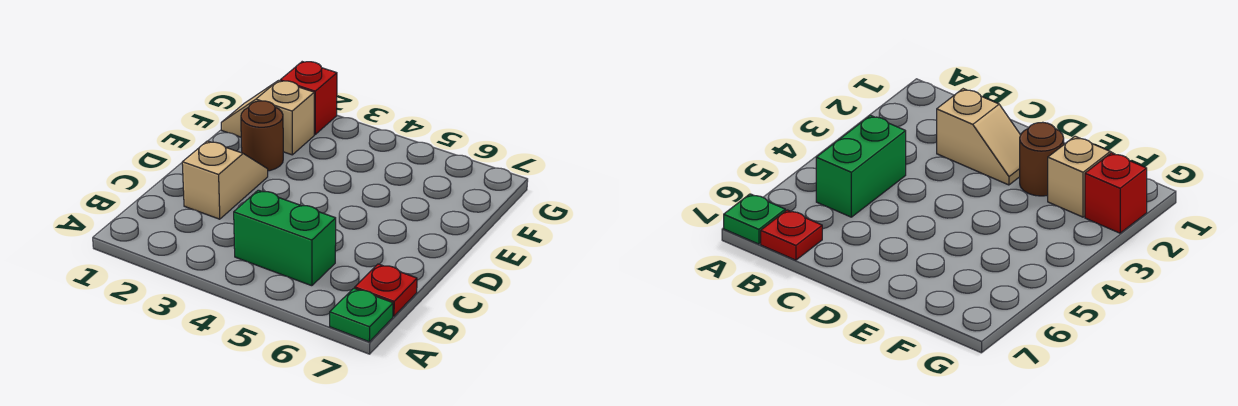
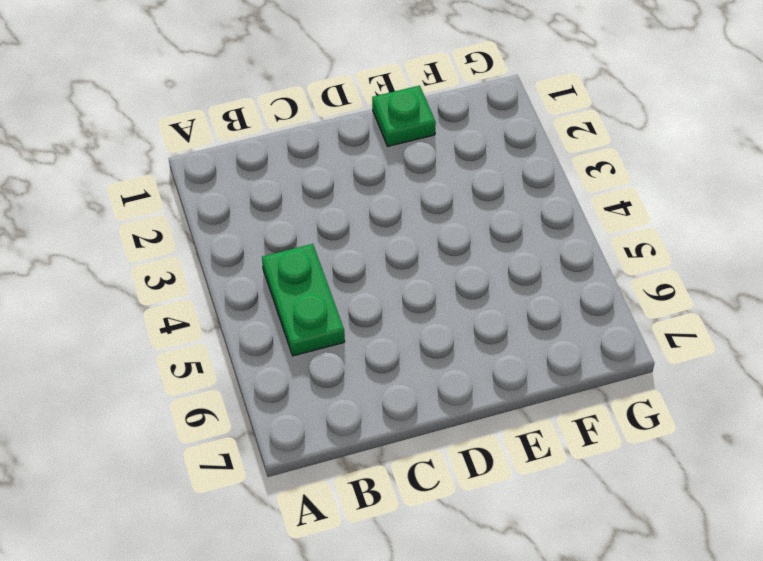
green plate B4:B5 level 1 -> green brick B4:B5 level 1
green plate E1 level 1 -> green plate A7 level 1
none -> red plate B7 level 1
none -> tan slope C2:D2 level 1 top C

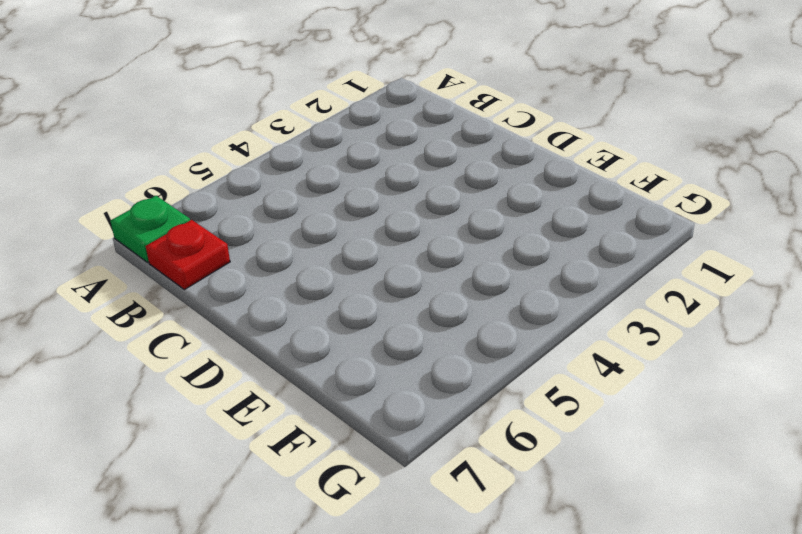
none -> green brick B4:B5 level 1
none -> tan slope C2:D2 level 1 top C

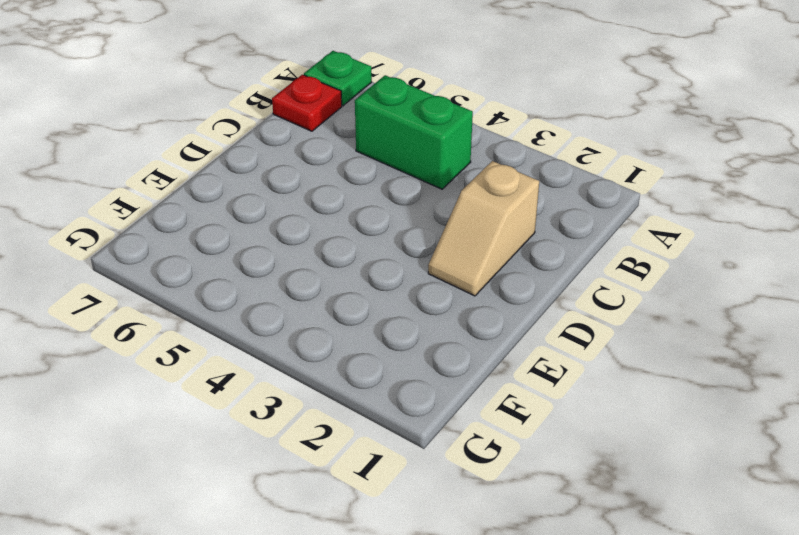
none -> brown round brick E2 level 1
none -> tan slope F1:F2 level 1 top 2

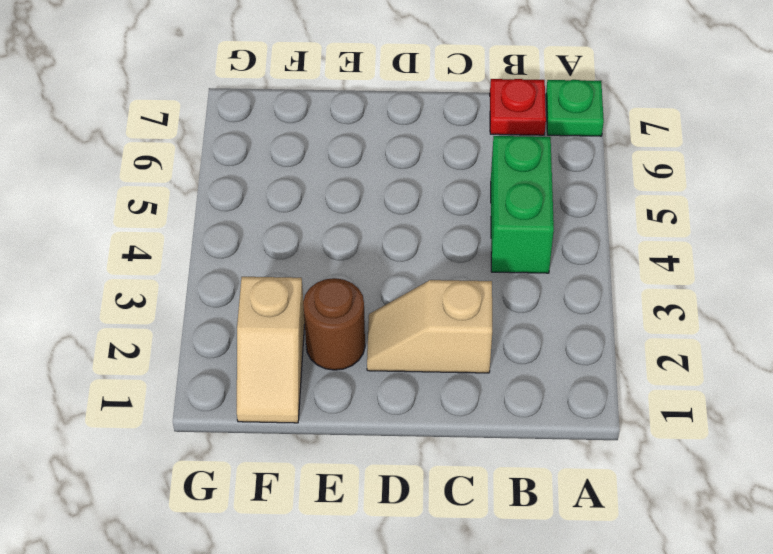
none -> red brick G2 level 1

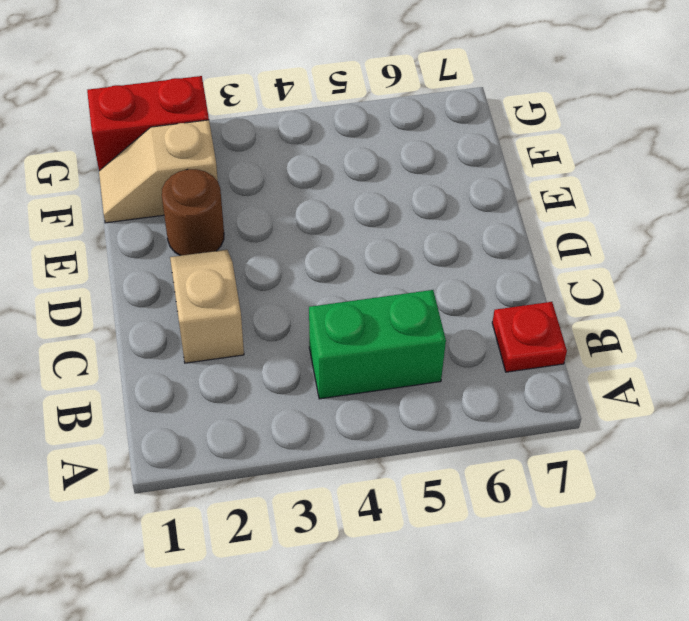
red brick G1:G2 level 1 -> red brick G2 level 1
none -> green plate A7 level 1

